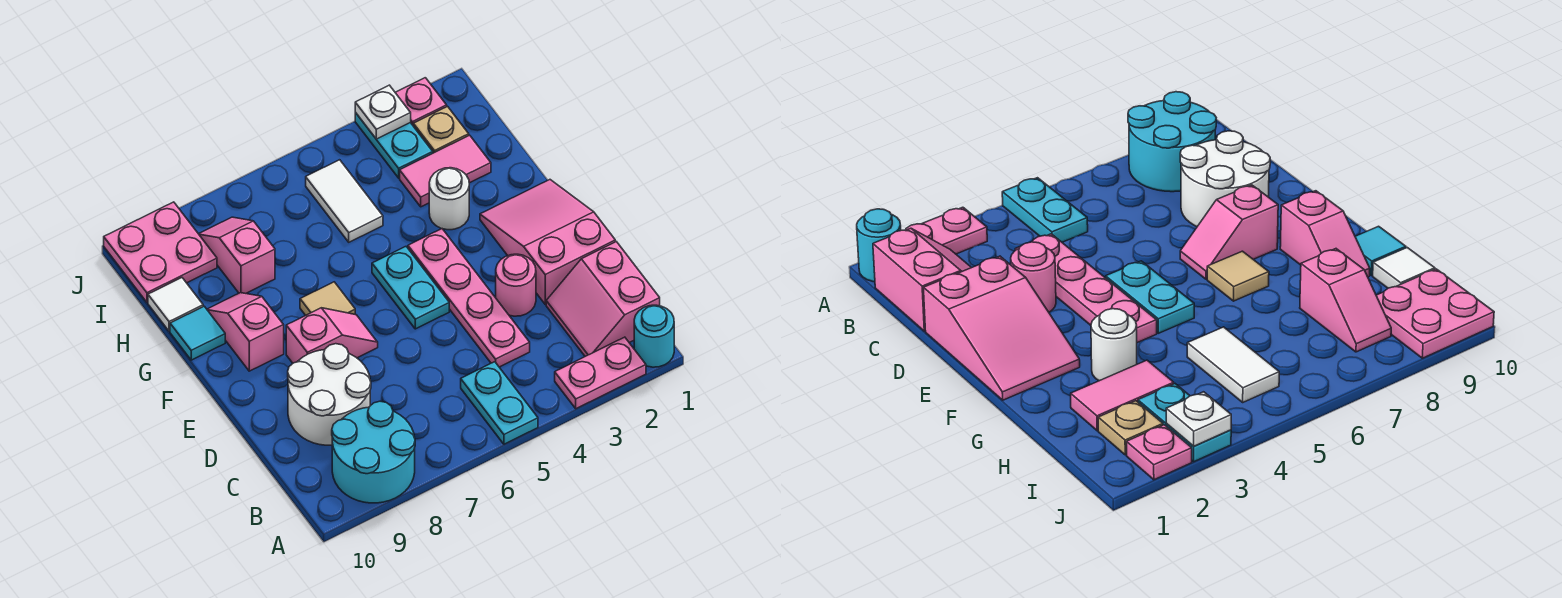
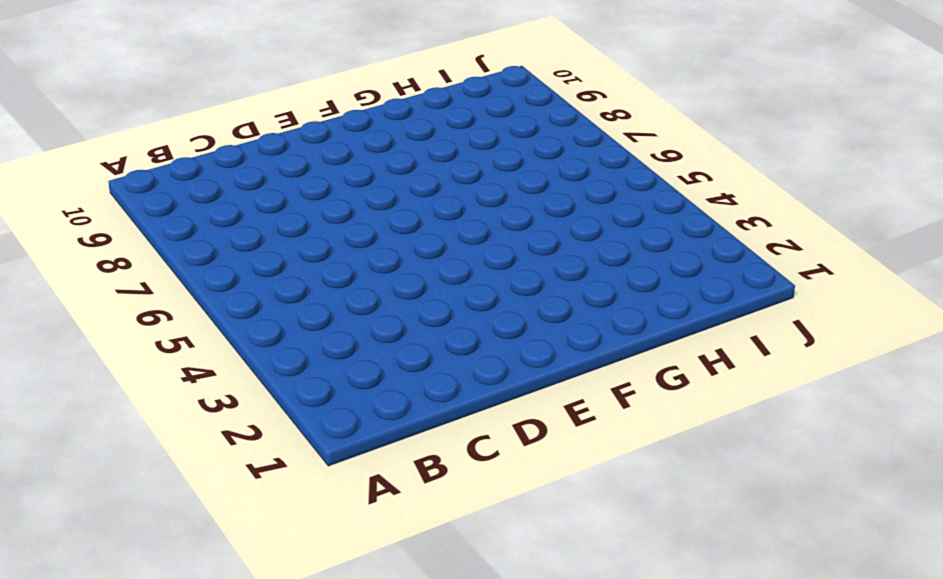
none -> cyan round brick A1 level 1
none -> pink plate A2:A3 level 1
none -> cyan plate A5:B5 level 1

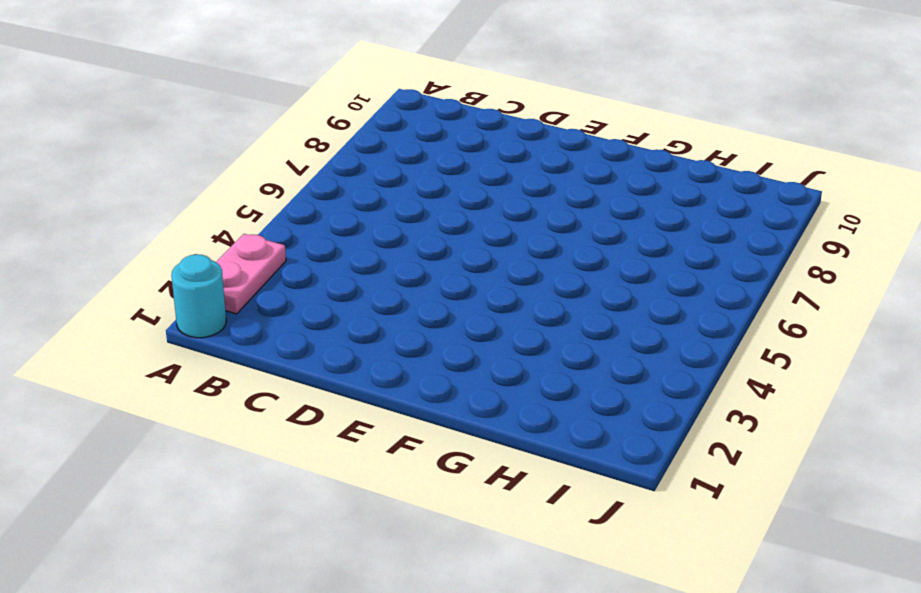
none -> cyan plate A5:B5 level 1
none -> cyan round brick A8:B9 level 1
none -> pink slope B1:C2 level 1 top 1

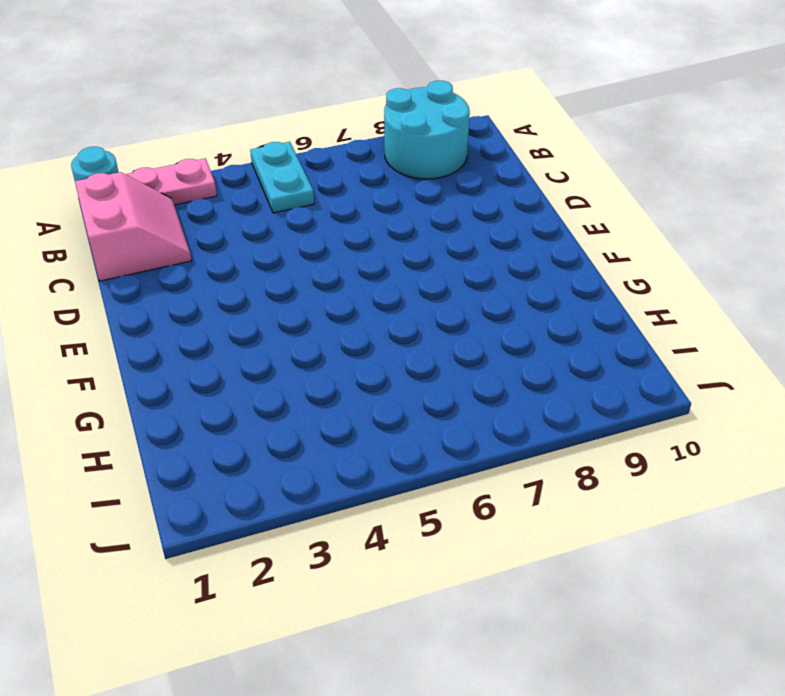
none -> pink plate C4:F4 level 1
none -> white round brick C8:D9 level 1
none -> pink slope D1:F2 level 1 top D

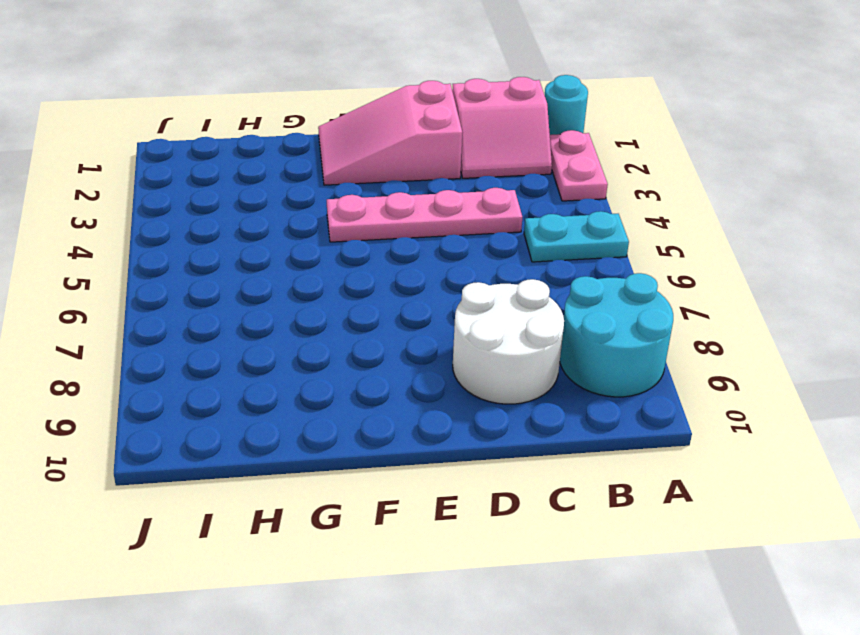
none -> pink round brick D3 level 1
none -> cyan plate E5:F5 level 1
none -> pink slope E7:E8 level 1 top 8

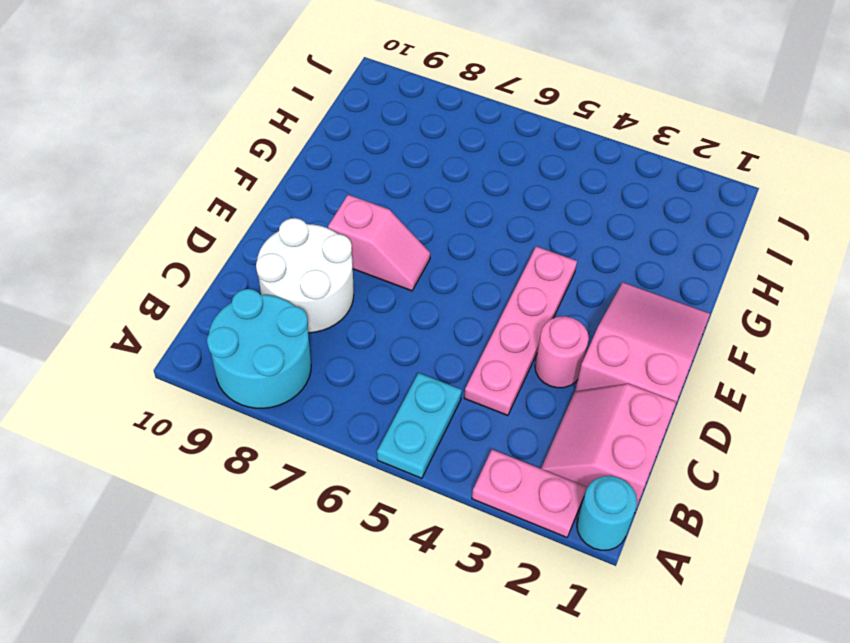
none -> cyan plate E5:F5 level 1
none -> tan tile F7 level 1
none -> pink slope F9:G9 level 1 top F

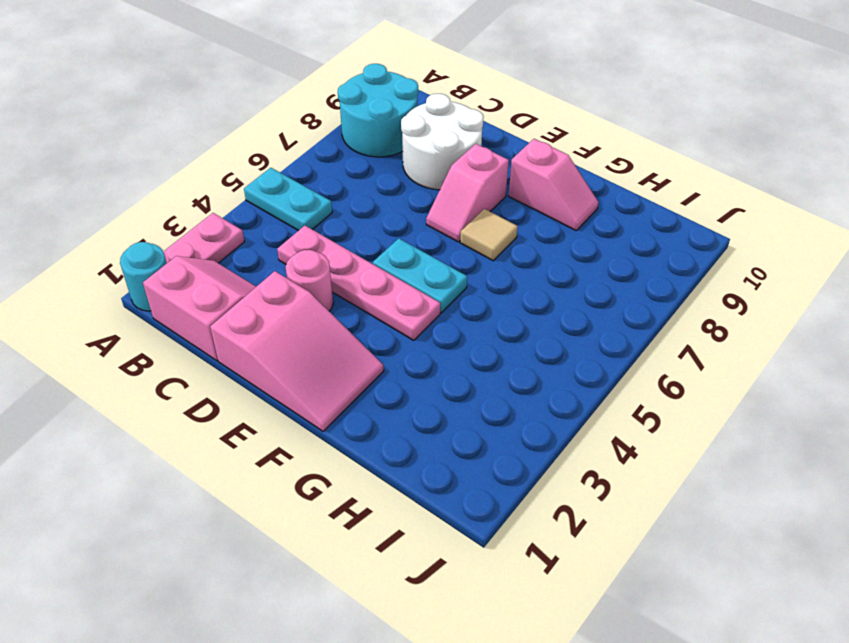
none -> white round brick G3 level 1
none -> cyan tile G10 level 1
none -> pink tile H2:H3 level 1

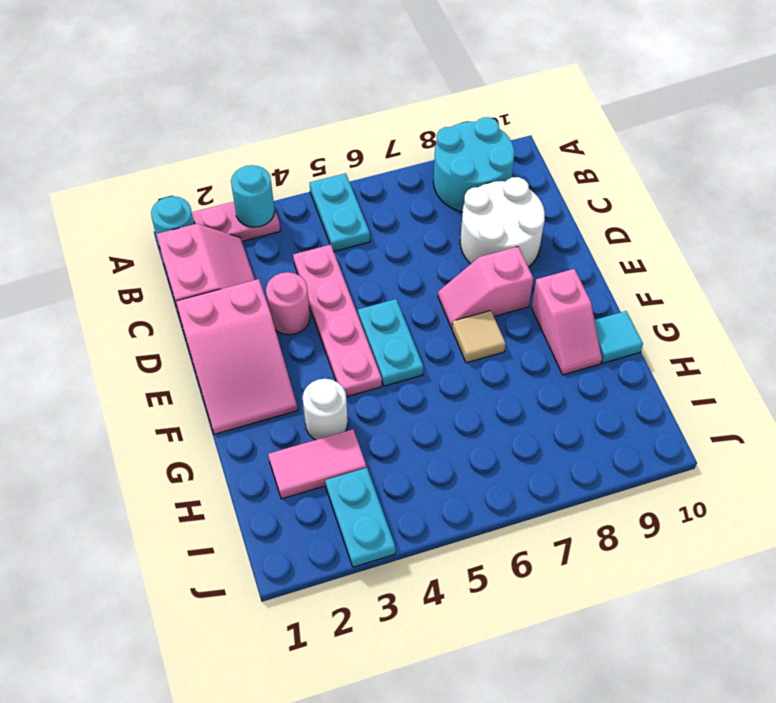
cyan round brick A3 level 2 -> none
none -> white tile H5:I5 level 1
none -> pink slope H8:I8 level 1 top H
none -> white tile H10 level 1

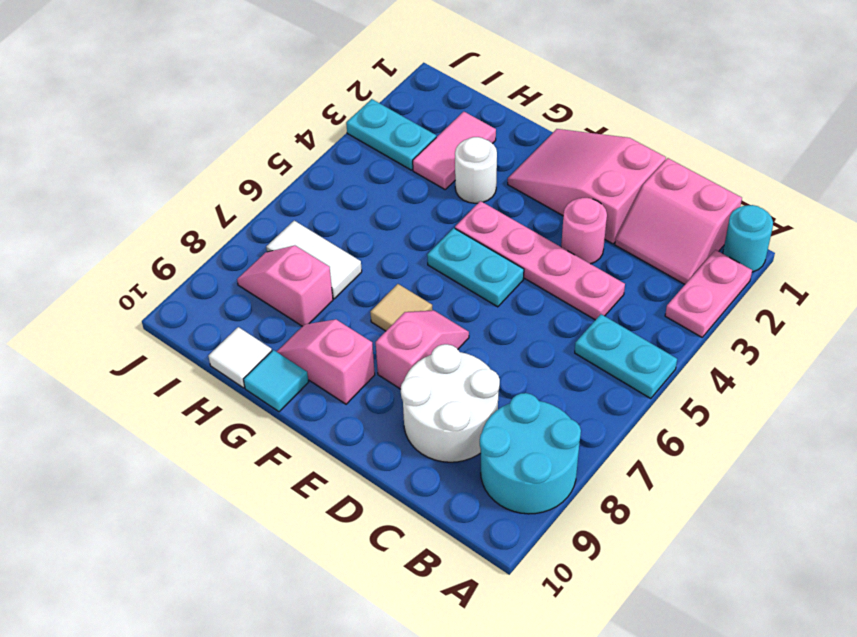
white tile H7:I7 level 1 -> white tile H5:I5 level 1
none -> tan plate I2 level 1
none -> pink plate I9:J10 level 1
none -> pink plate J2 level 1

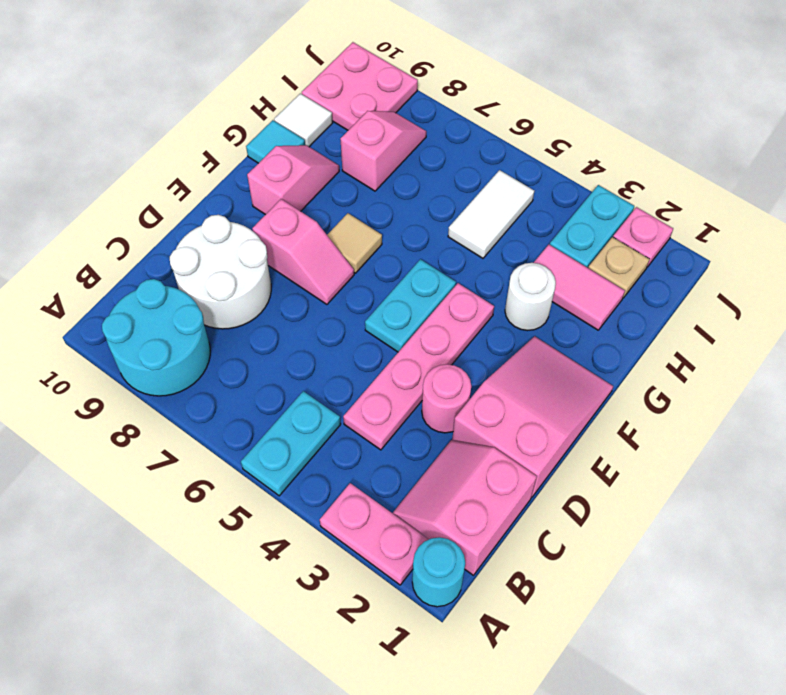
none -> white plate J3 level 2

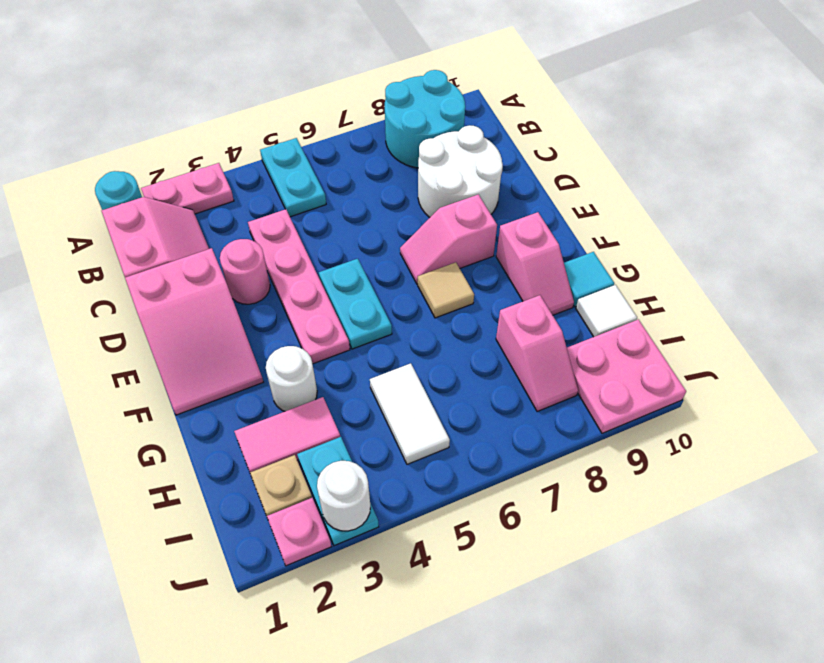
white round brick J3 level 2 -> white plate J3 level 2

